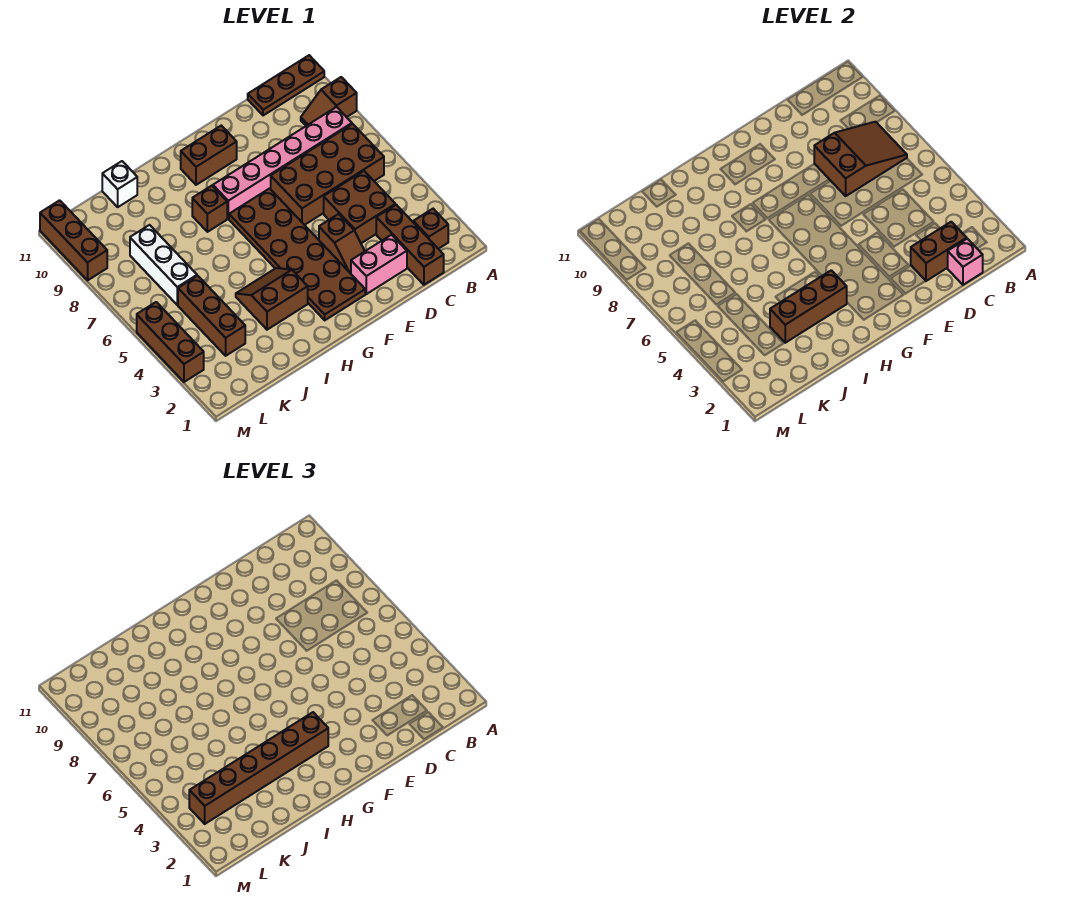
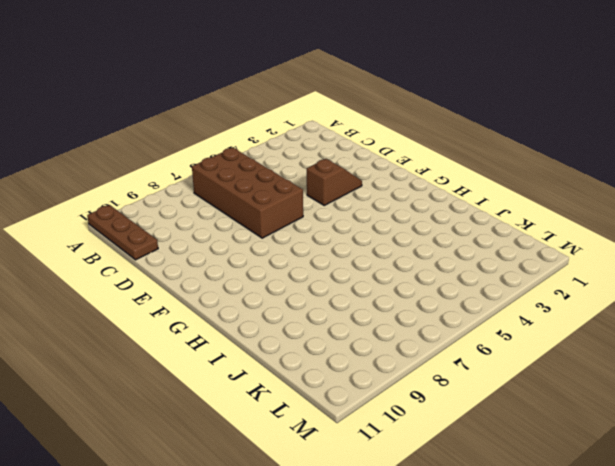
none -> brown slope A9:B9 level 1 top A
none -> brown brick B2 level 1
none -> pink brick B8:G8 level 1

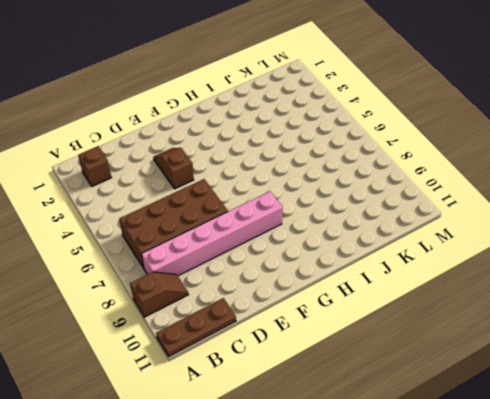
none -> brown brick C1:C3 level 1
none -> brown brick C4:D5 level 1
none -> pink brick D2:E2 level 1

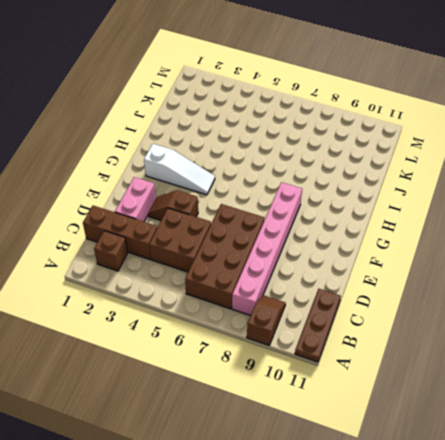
white slope G2:G4 level 1 top 2 -> brown plate F2:G7 level 1
none -> brown brick F10:G10 level 1
none -> brown slope H3:I4 level 1 top 3
none -> brown brick H8 level 1

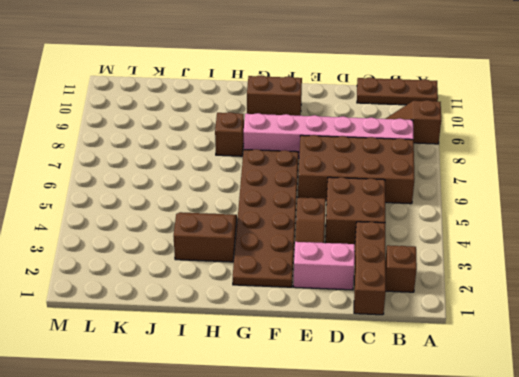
none -> white brick J11 level 1
none -> brown brick K3:K5 level 1
none -> white brick K6:K8 level 1

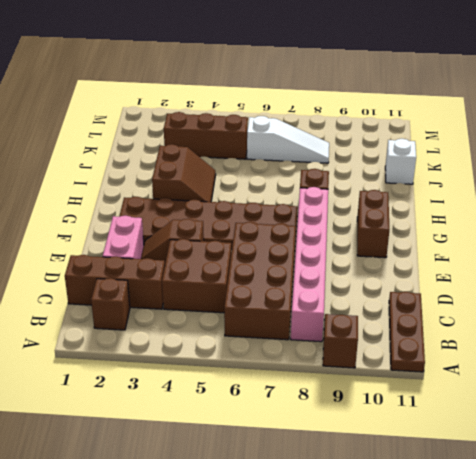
white slope K6:K8 level 1 top 6 -> white brick K6:K8 level 1
none -> brown brick M3:M5 level 1
none -> brown brick M9:M11 level 1
none -> brown slope B7:D8 level 2 top D

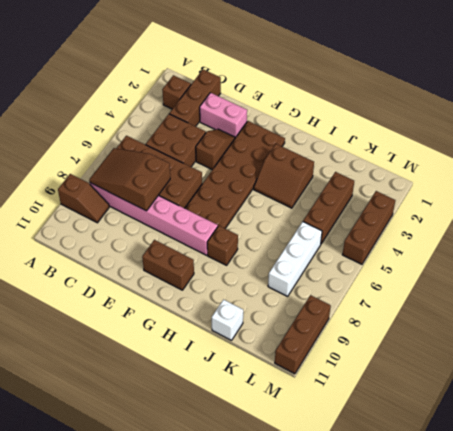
none -> brown plate A11:C11 level 1
none -> pink brick C1 level 2
none -> brown brick C2:D2 level 2

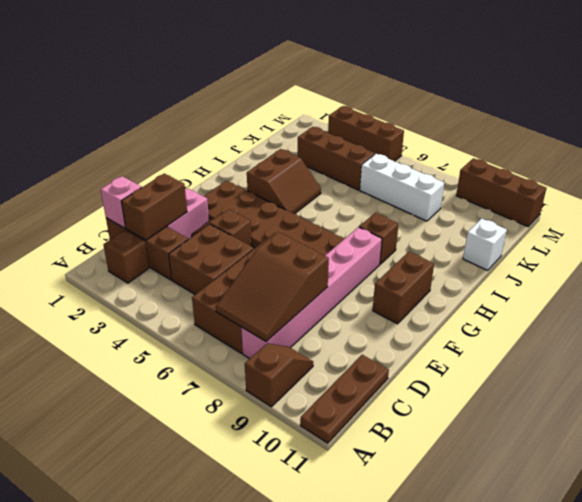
none -> brown brick H3:J3 level 2
none -> brown brick G3:L3 level 3

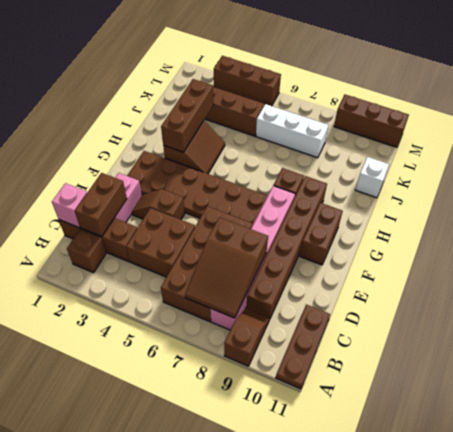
brown brick C9:H9 level 1 -> brown brick G3:L3 level 3

